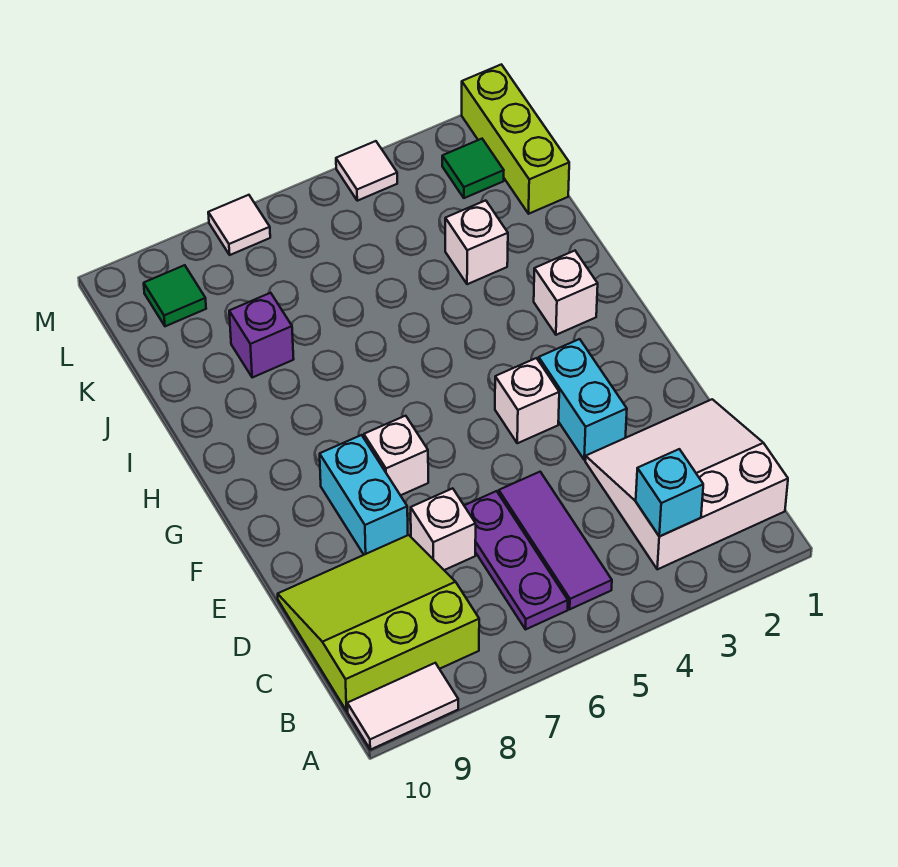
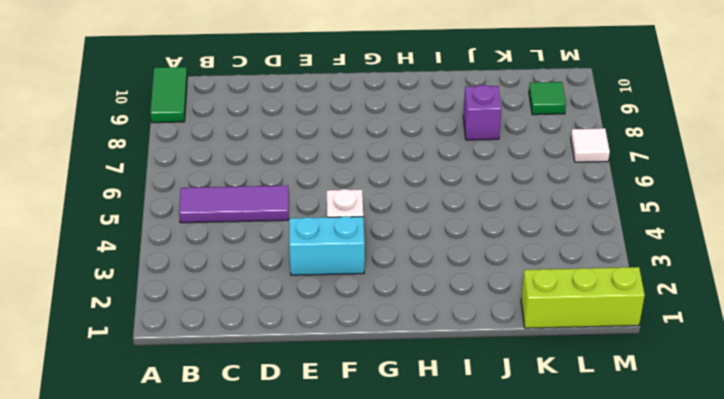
green tile A9:A10 level 1 -> white tile A9:A10 level 1
none -> white slope B1:D3 level 1 top B
none -> purple plate B6:D6 level 1
none -> lime slope B8:D10 level 1 top B

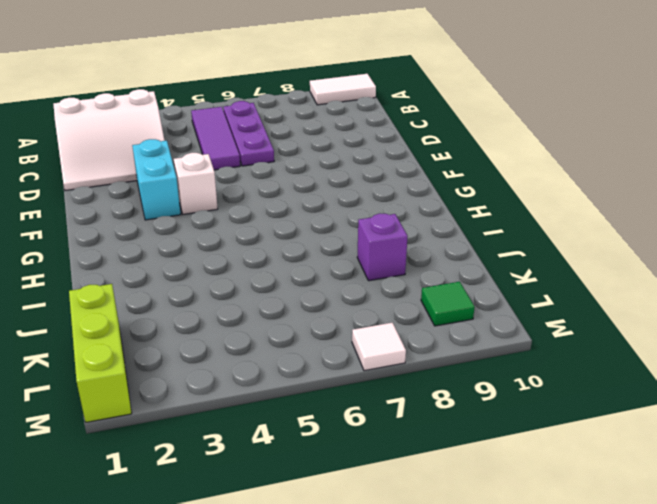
none -> lime slope B8:D10 level 1 top B
none -> white brick D7 level 1
none -> cyan brick E8:F8 level 1

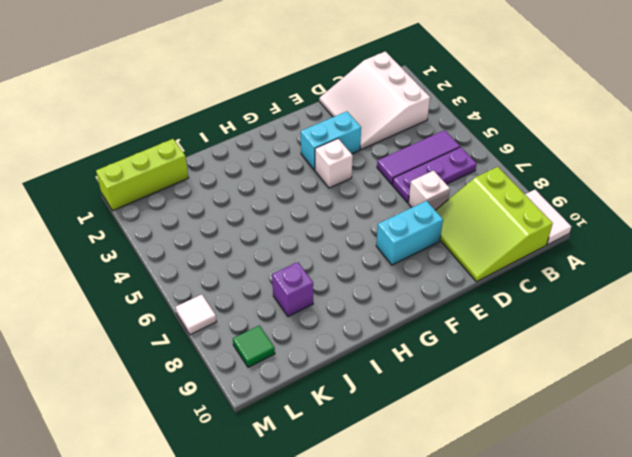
none -> white brick F7 level 1
none -> white brick H2 level 1
none -> white brick J3 level 1

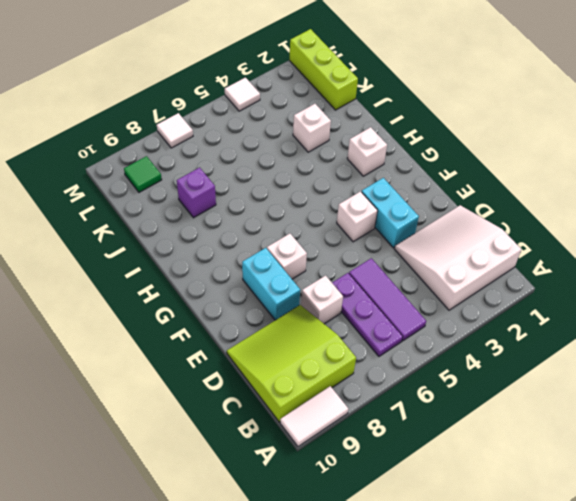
none -> green tile L2 level 1
none -> cyan brick B3 level 2

